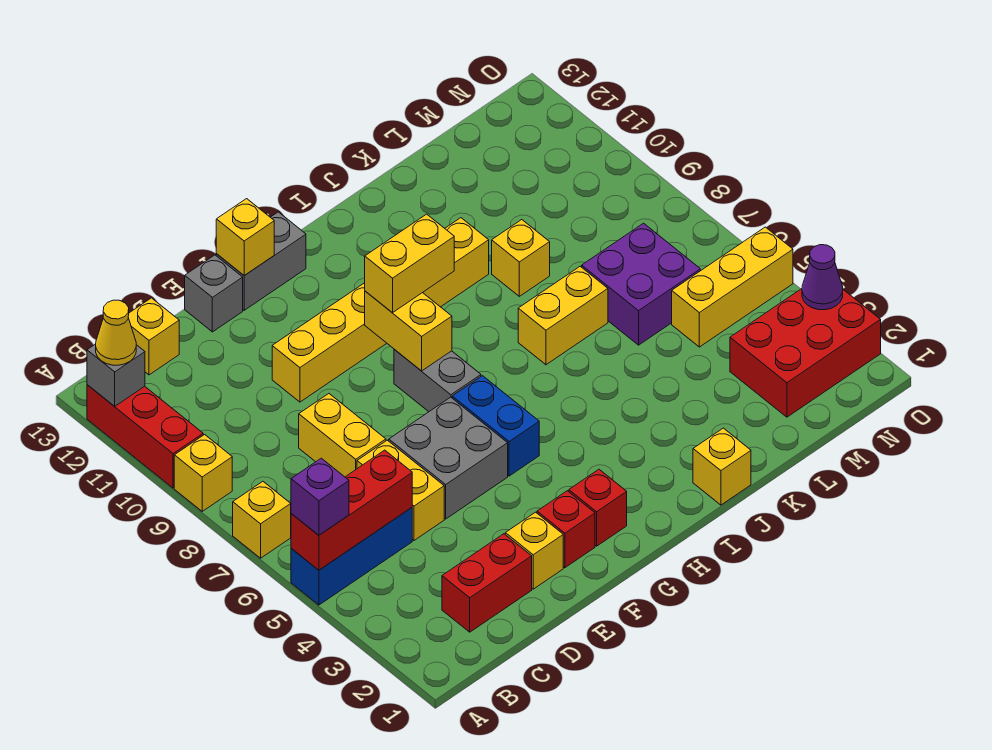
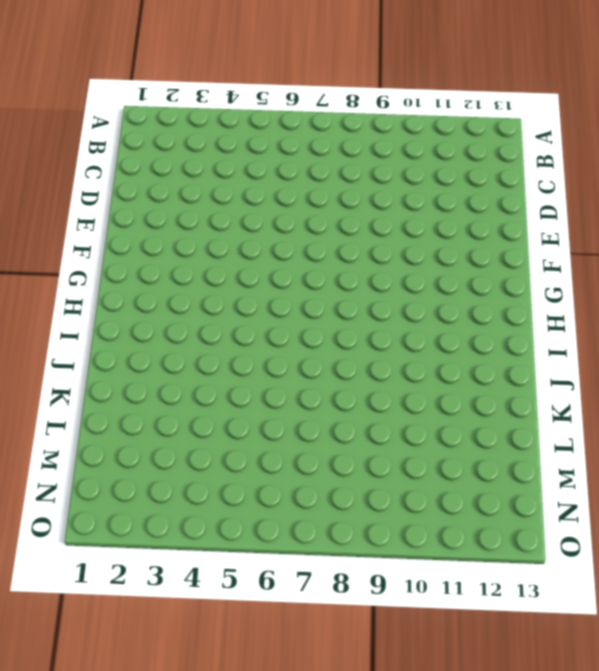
none -> blue brick A5:C5 level 1
none -> yellow brick A7 level 1
none -> yellow brick A9 level 1
none -> red brick A10:A12 level 1

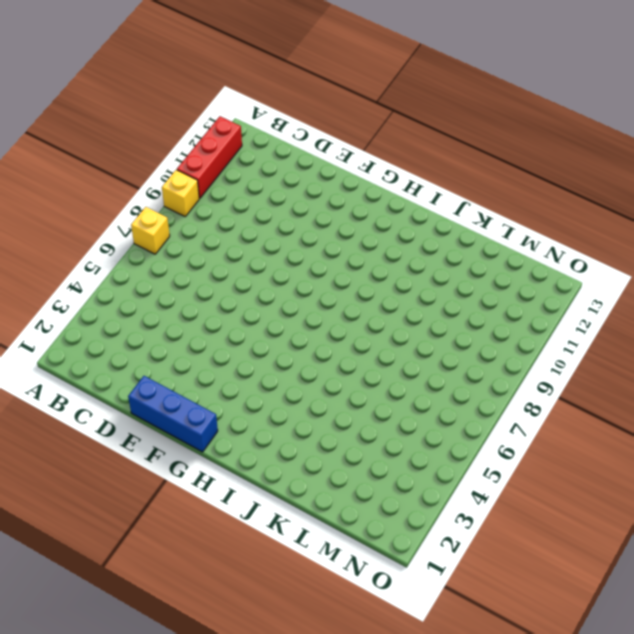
blue brick E1:G1 level 1 -> blue brick A5:C5 level 1
none -> red brick C2:D2 level 1
none -> yellow brick C13 level 1
none -> yellow brick D5:D6 level 1
none -> yellow brick D7:D8 level 1

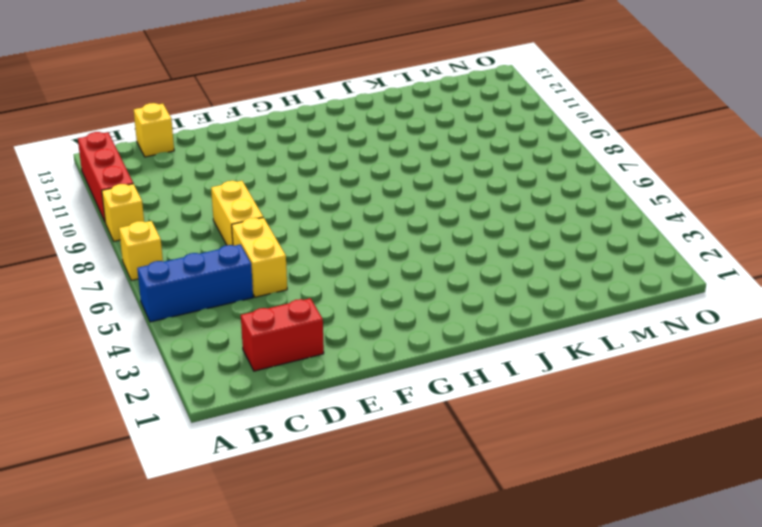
none -> yellow brick E2 level 1
none -> grey brick E5:F6 level 1
none -> yellow brick E10:J10 level 1
none -> grey brick E13 level 1

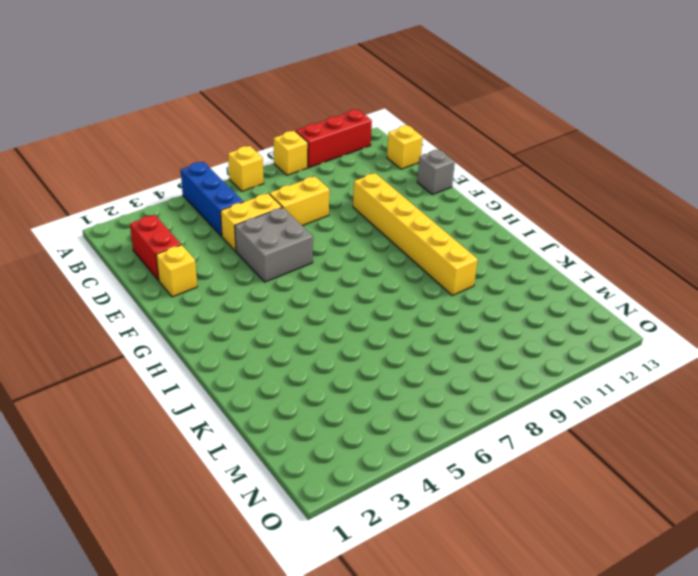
none -> red brick F2 level 1
none -> grey brick F13:G13 level 1
none -> red brick G2 level 1
none -> blue brick G5:G6 level 1

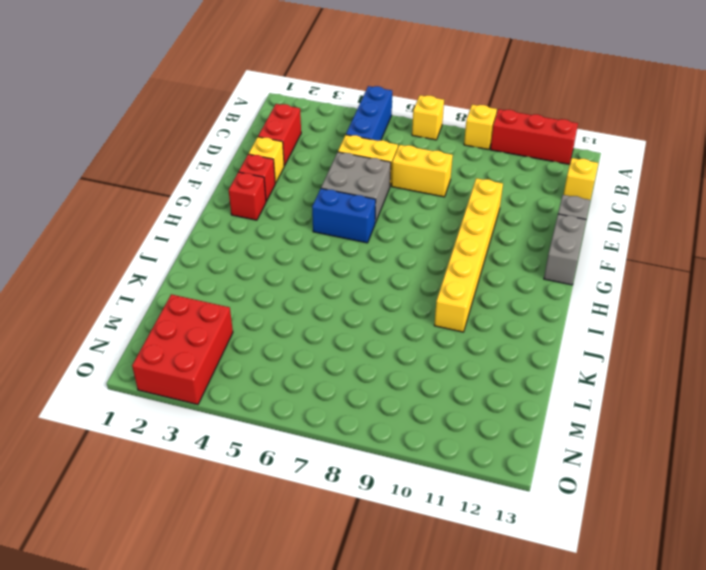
none -> grey brick G7:G8 level 1
none -> yellow brick J1 level 1
none -> yellow brick J7:K7 level 1
none -> yellow brick K9 level 1

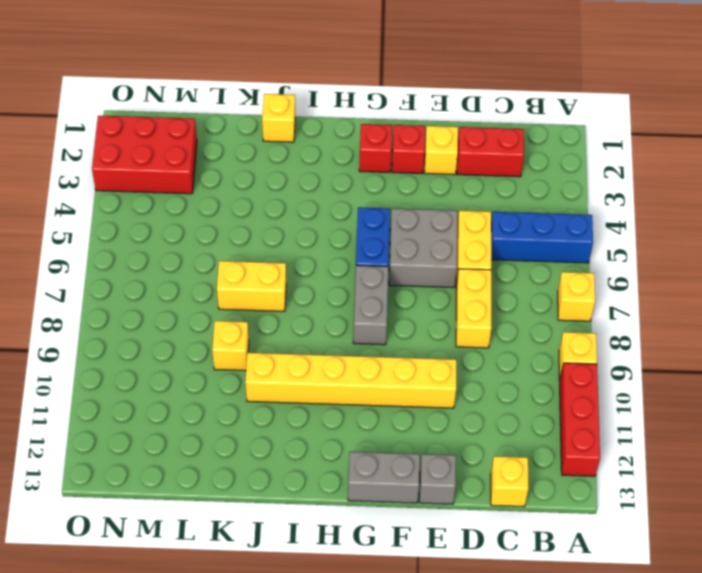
none -> purple brick L6:M7 level 1
none -> yellow brick M5:O5 level 1
none -> red brick A5:C5 level 2
none -> grey brick A12 level 2

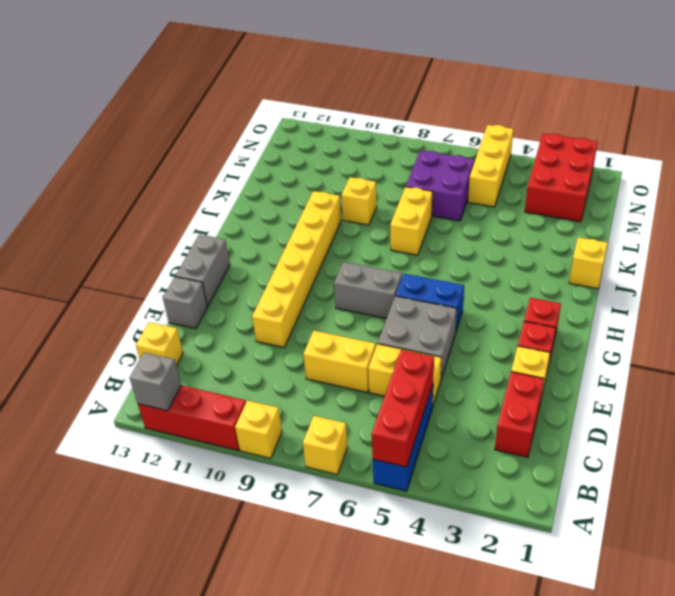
none -> yellow brick F13 level 2
none -> yellow brick G8:G9 level 2
none -> purple cone O3 level 2
none -> purple brick A5 level 3

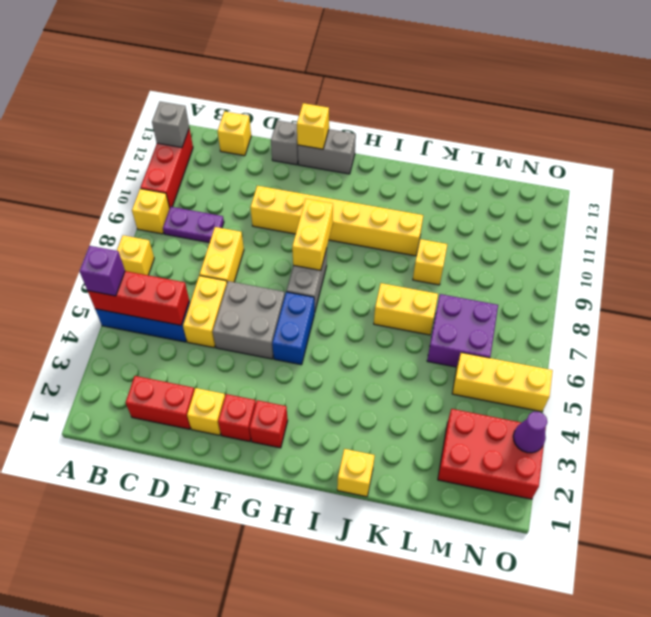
purple plate B9:C9 level 1 -> none
none -> yellow cone A12 level 3
none -> yellow brick G9:H9 level 3

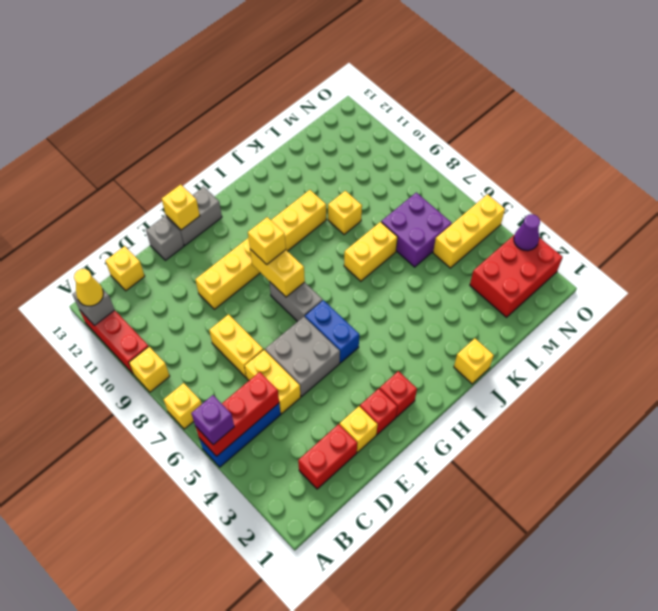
yellow brick G9 level 3 -> yellow brick G9:H9 level 3

